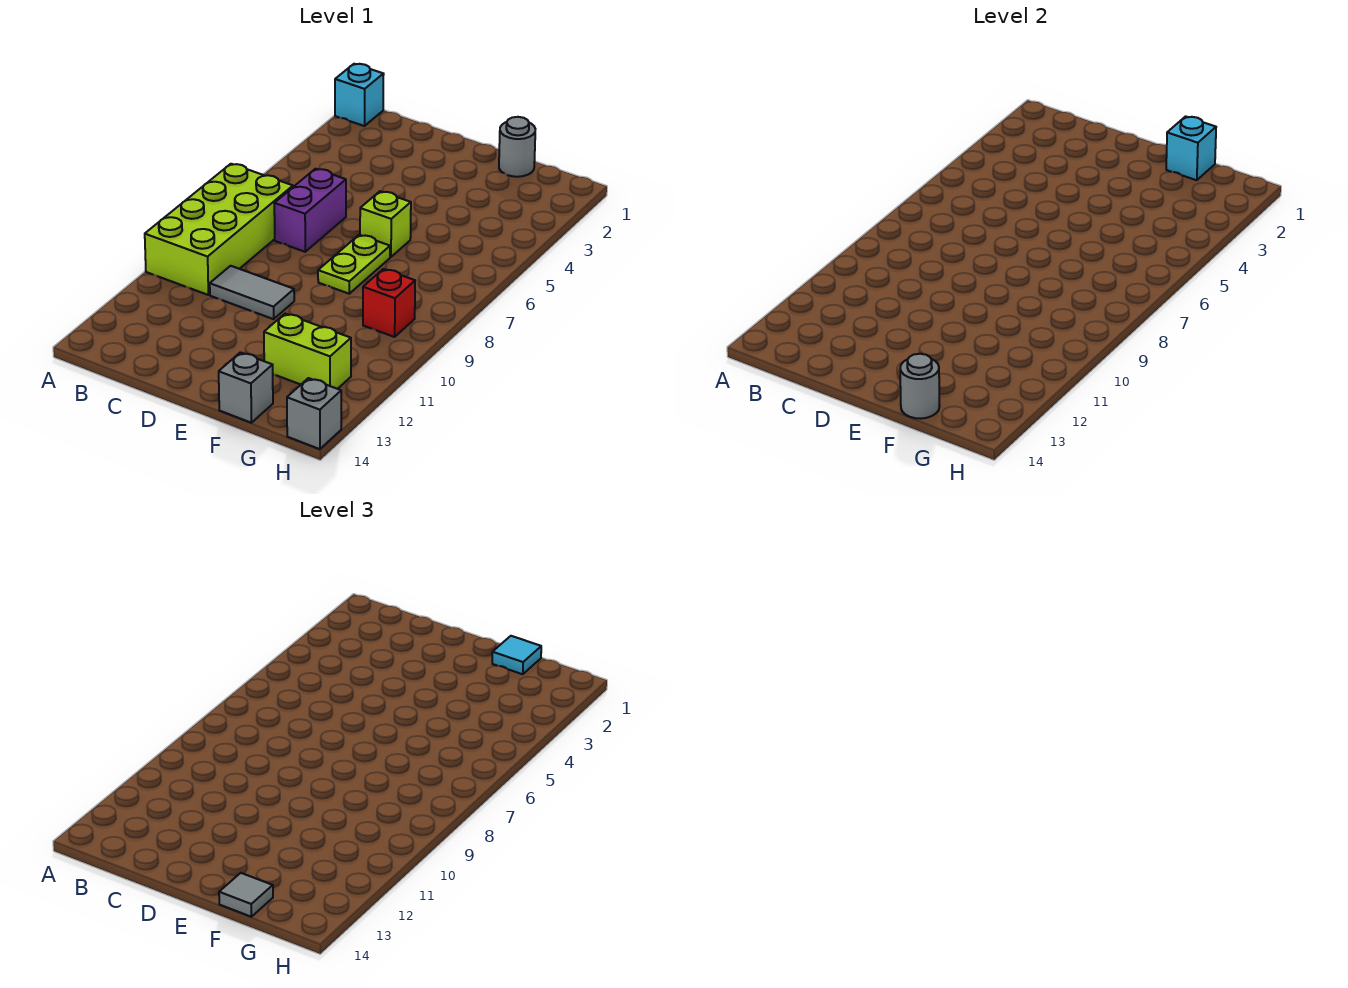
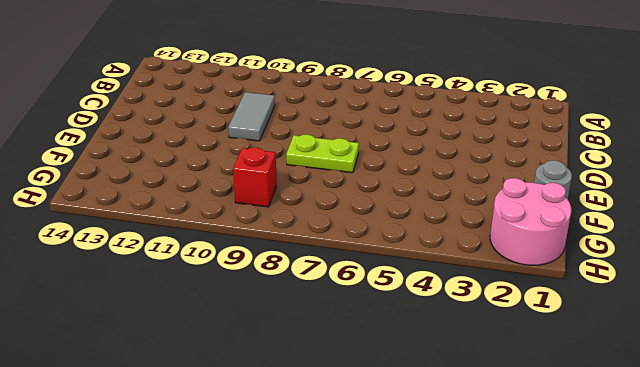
pink round brick G1:H2 level 1 -> none
none -> cyan brick A1 level 1
none -> lime brick A7:B10 level 1
none -> purple brick C6:C7 level 1

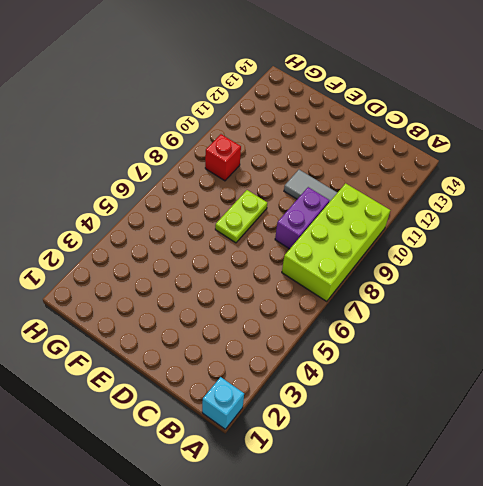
purple brick C8:C9 level 1 -> purple brick C6:C7 level 1
none -> lime brick E6 level 1
none -> grey round brick F1 level 1
none -> lime brick F12:G12 level 1

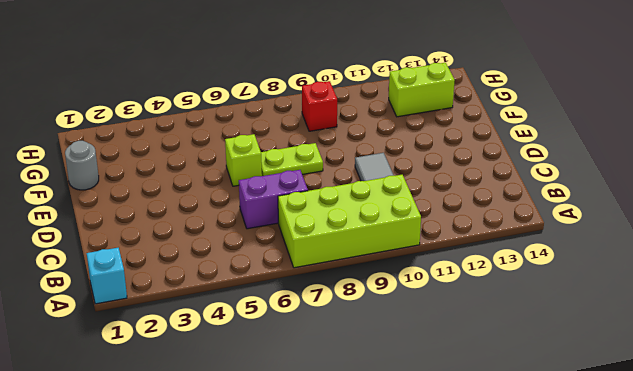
lime brick G12:G13 level 1 -> lime brick F12:G12 level 1
none -> grey brick F14 level 1
none -> grey brick H14 level 1
none -> cyan brick F1 level 2

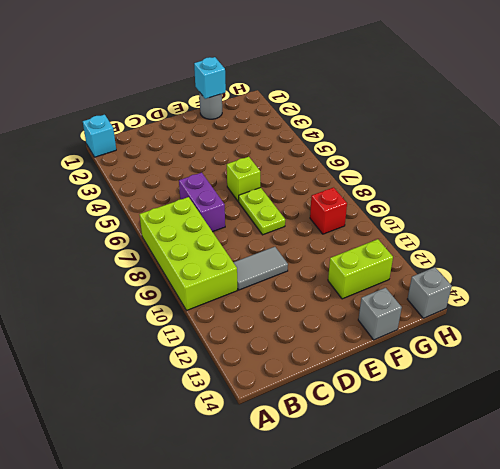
none -> grey round brick F14 level 2
none -> cyan tile F1 level 3
none -> grey tile F14 level 3

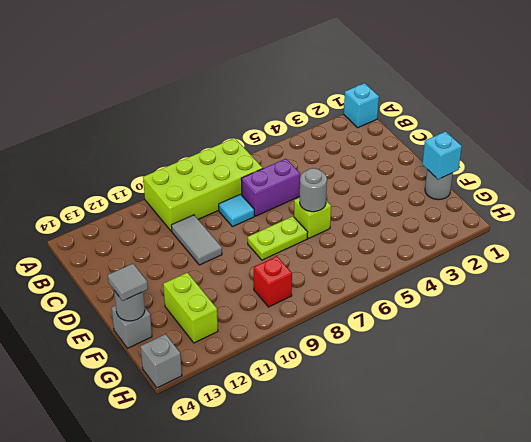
cyan tile C8 level 1 -> cyan tile F1 level 3
grey round brick E6 level 2 -> none

